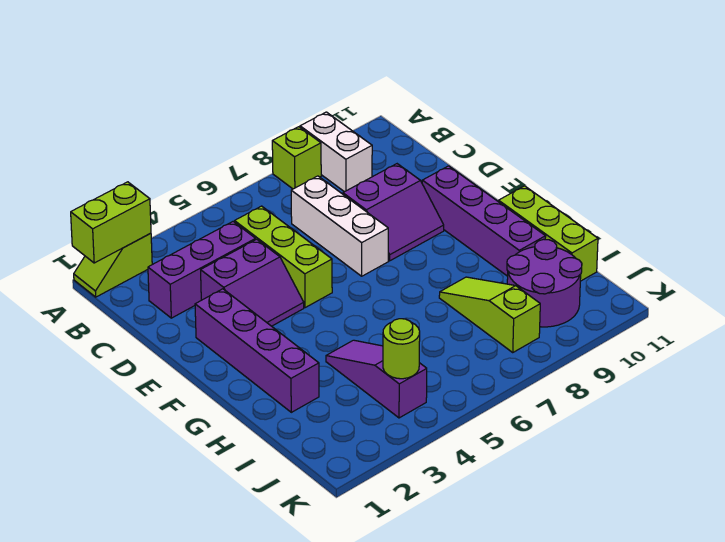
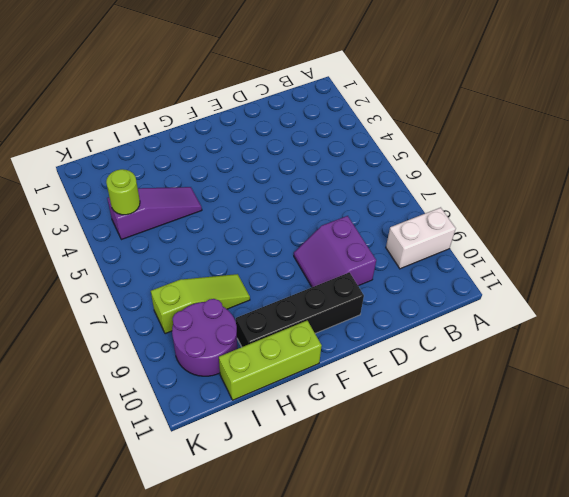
black brick E10:H10 level 1 -> purple brick E10:H10 level 1
none -> lime slope A1:A2 level 1 top 2
none -> lime brick A8 level 1
none -> purple brick C2:C4 level 1

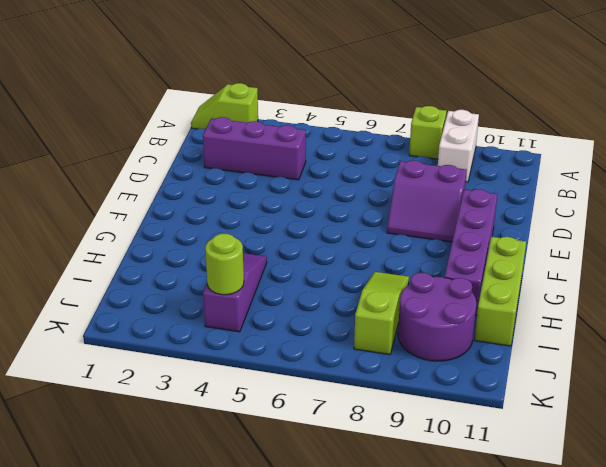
none -> lime brick C5:E5 level 1
none -> white brick C7:E7 level 1
none -> purple slope D3:E4 level 1 top D

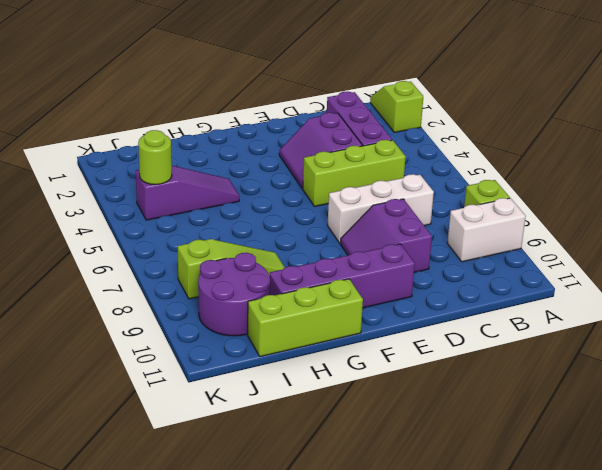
none -> purple brick E2:H2 level 1
none -> lime brick A1:A2 level 2

